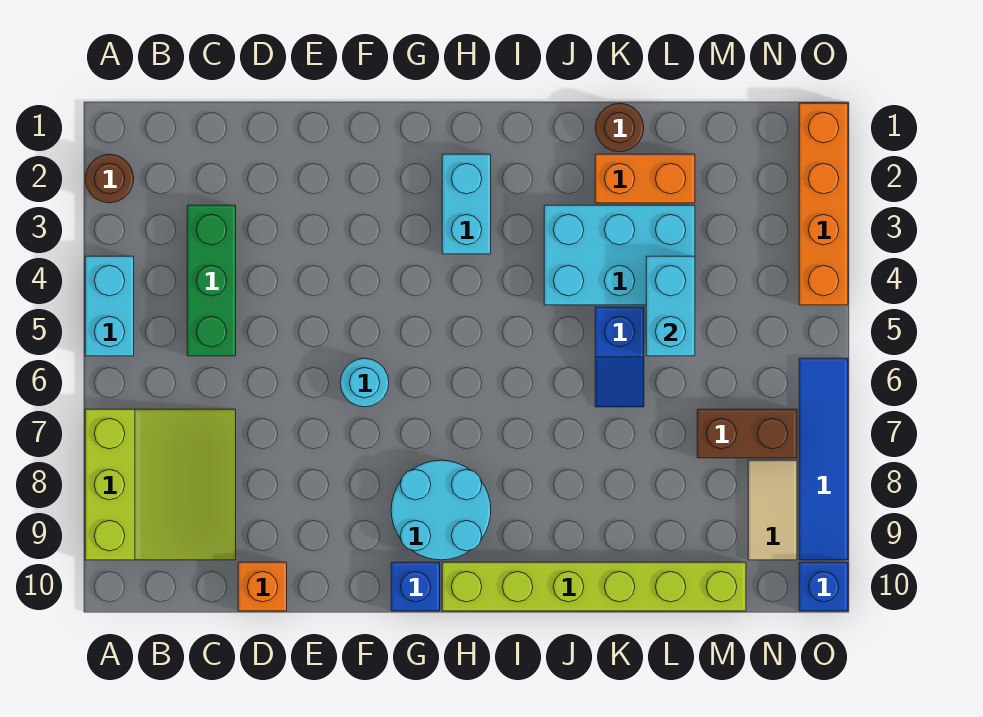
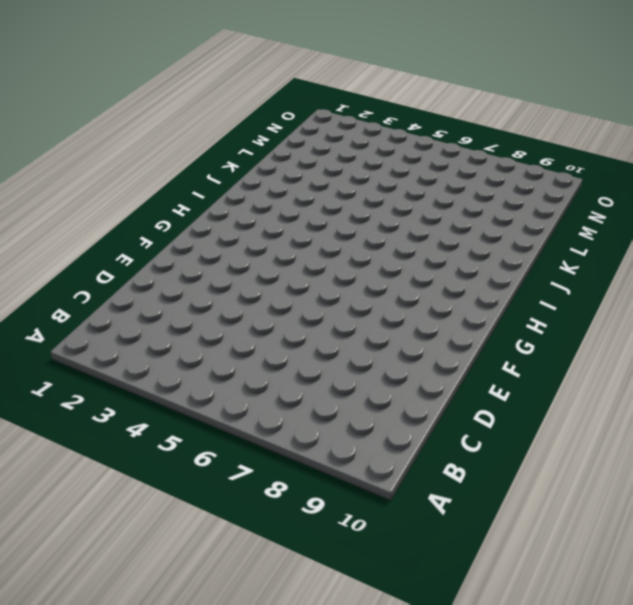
none -> brown round brick A2 level 1
none -> cyan brick A4:A5 level 1
none -> lime slope A7:C9 level 1 top A

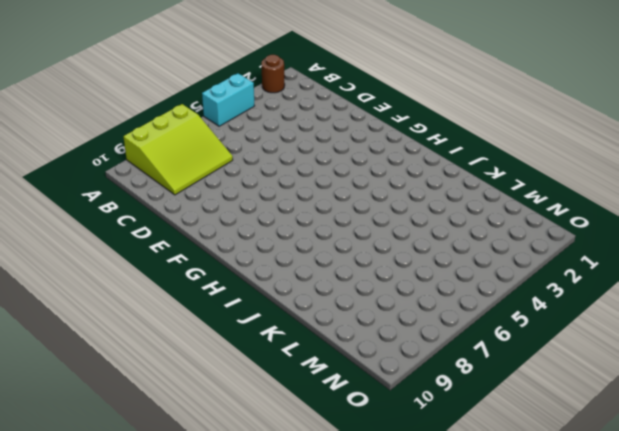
none -> green brick C3:C5 level 1
none -> orange brick D10 level 1
none -> cyan round brick F6 level 1

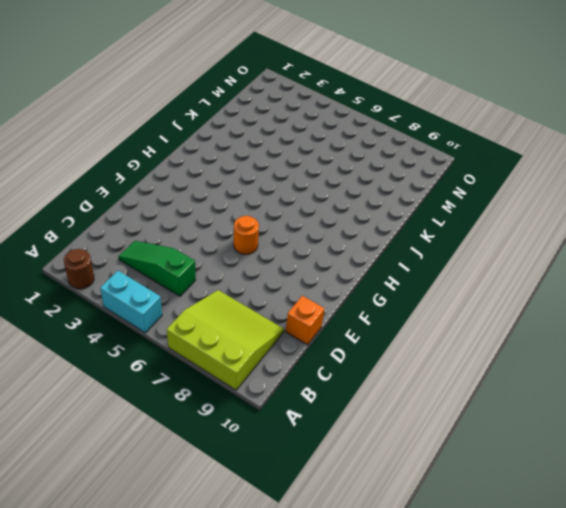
green slope C3:C5 level 1 top 5 -> green brick C3:C5 level 1
orange round brick F6 level 1 -> cyan round brick F6 level 1
none -> cyan round brick G8:H9 level 1
none -> blue brick G10 level 1
none -> cyan brick H2:H3 level 1

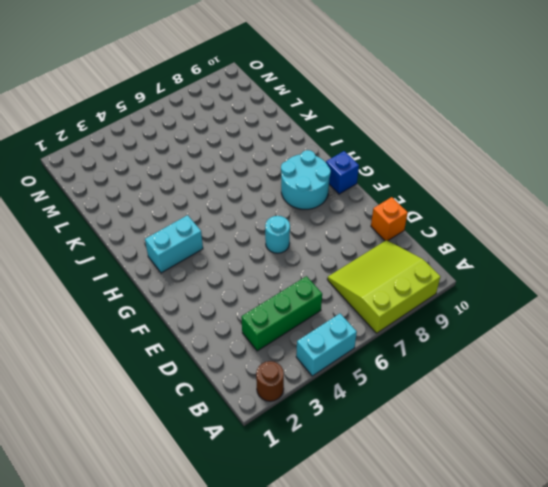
none -> lime brick H10:M10 level 1
none -> cyan brick J3:L4 level 1
none -> brown round brick K1 level 1

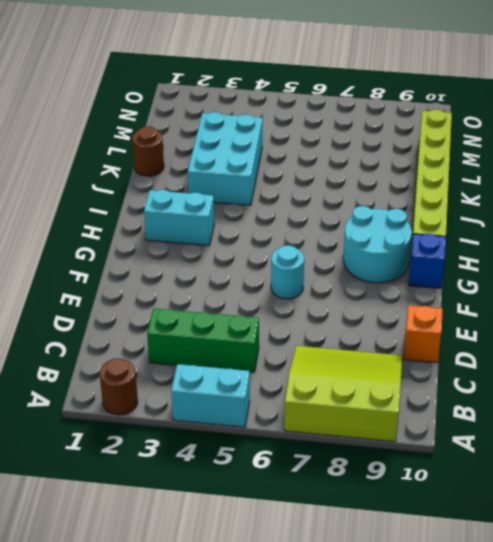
none -> orange brick K2:L2 level 1
none -> blue slope K5:K6 level 1 top 5
none -> brown brick M7:N7 level 1

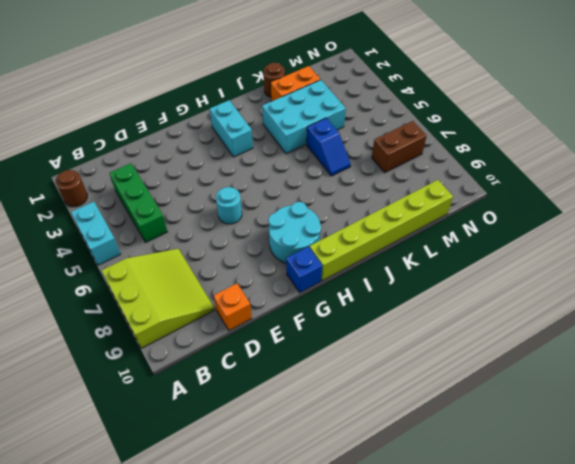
none -> tan tile N8:N9 level 1
none -> orange brick O1:O4 level 1
none -> blue tile O6:O9 level 1

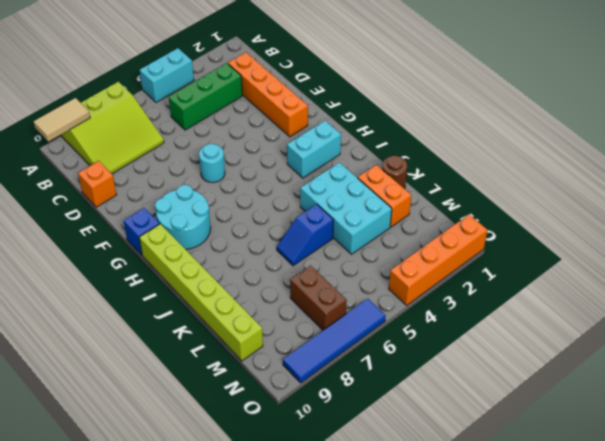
tan tile A9:A10 level 2 -> tan tile N8:N9 level 1
orange brick C2:F2 level 1 -> none
none -> brown round brick A2 level 1
none -> blue brick O10 level 1
none -> cyan brick L4:L5 level 2

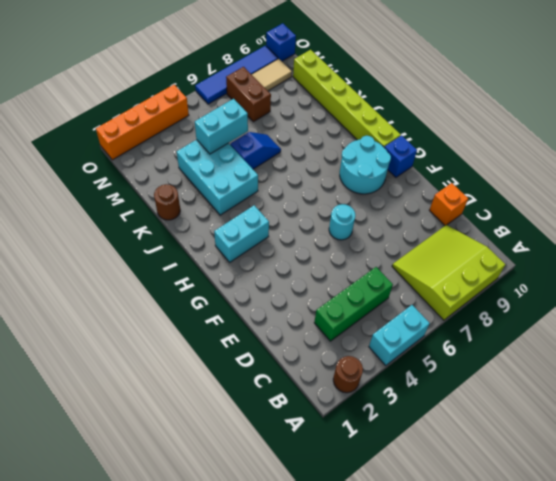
none -> orange brick K2:L2 level 1

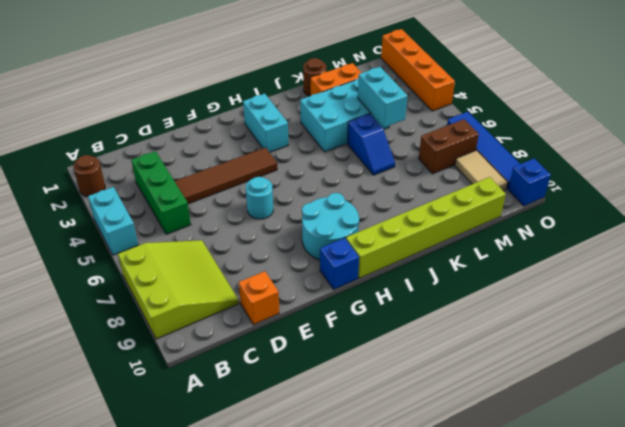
brown tile D4:G4 level 1 -> none

